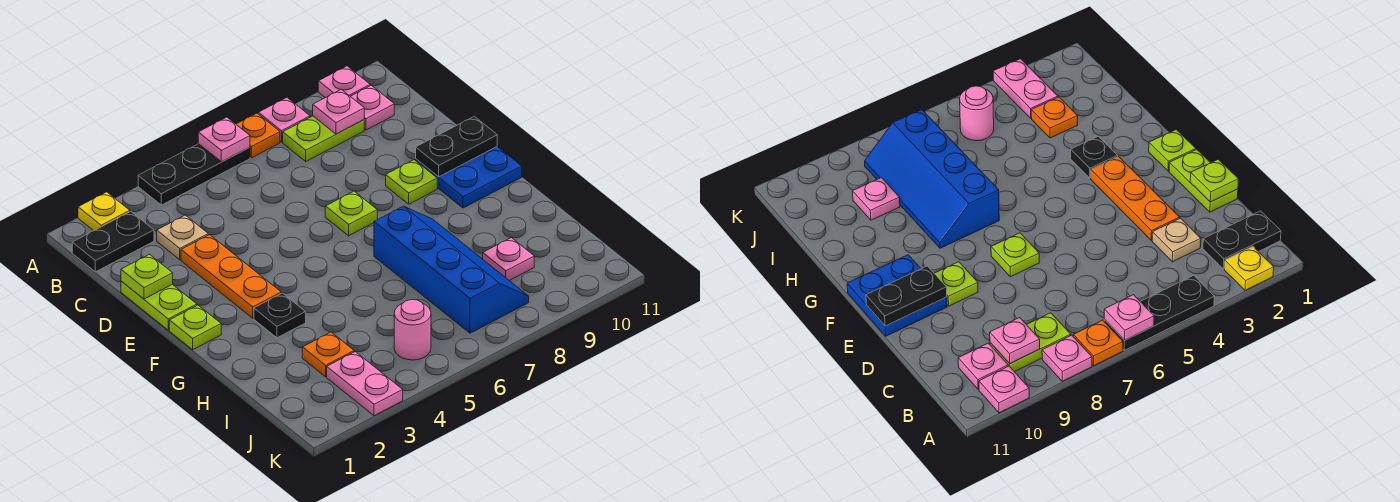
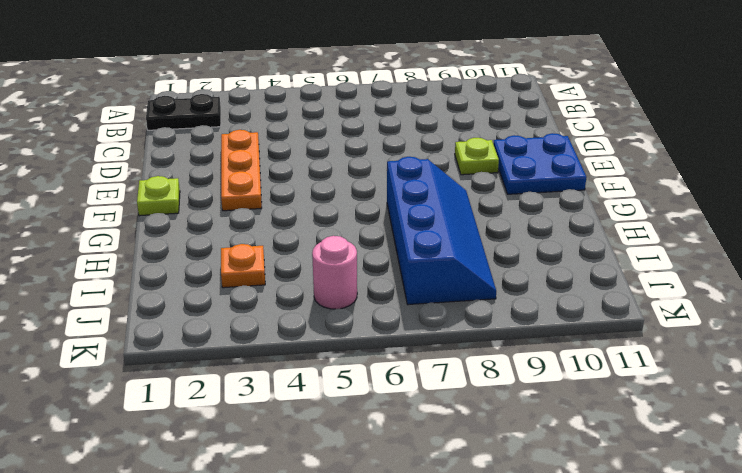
none -> yellow plate A2 level 1
none -> black plate A4:A6 level 1
none -> orange plate A7 level 1

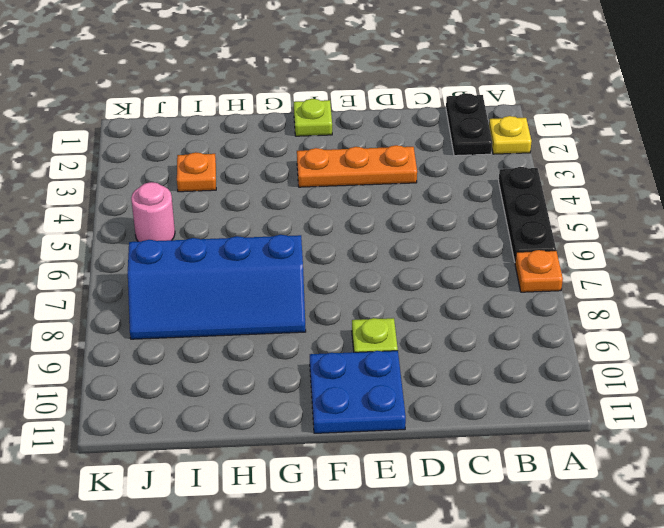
none -> pink plate A8 level 1
none -> pink plate A10 level 1
none -> lime plate B8:B9 level 1

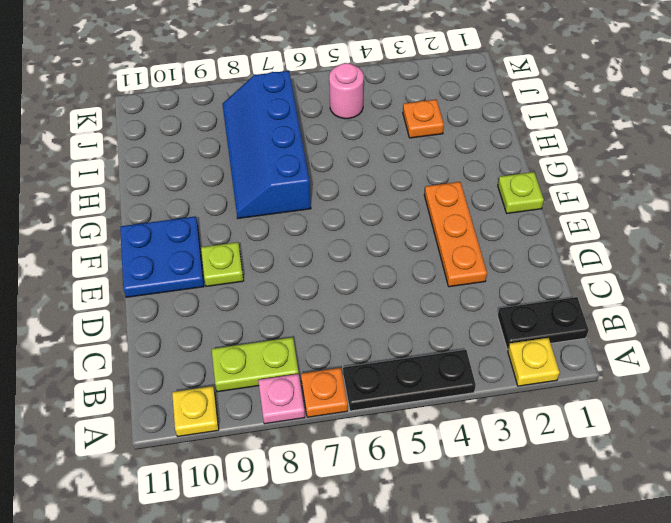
yellow plate A10 level 1 -> pink plate A10 level 1
none -> pink plate B10 level 1
none -> tan plate C3 level 1
none -> lime plate D1:E1 level 1

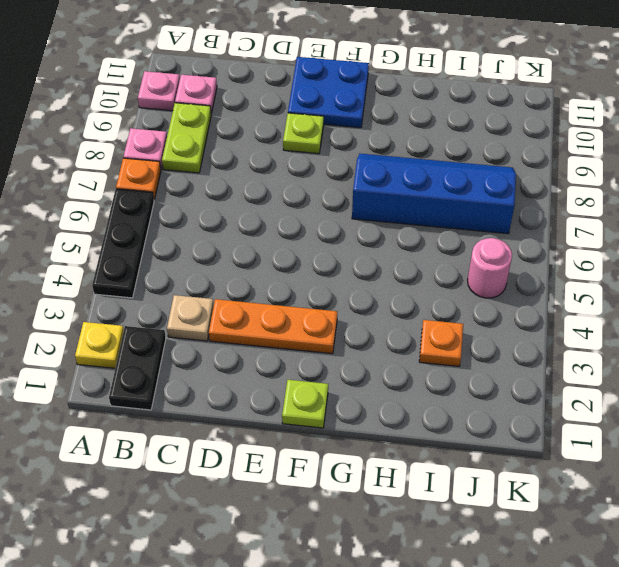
none -> lime plate D1:E1 level 1
none -> lime plate E7 level 1
none -> black plate G3 level 1

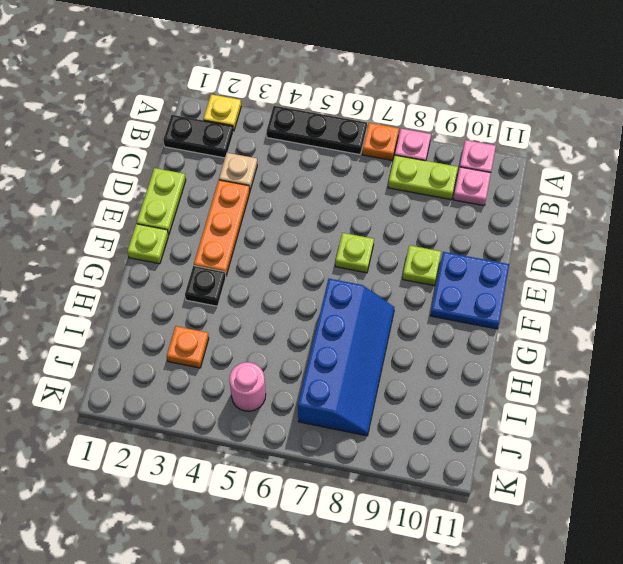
none -> pink plate I9 level 1
none -> pink plate J3:K3 level 1
none -> pink plate A6 level 2

